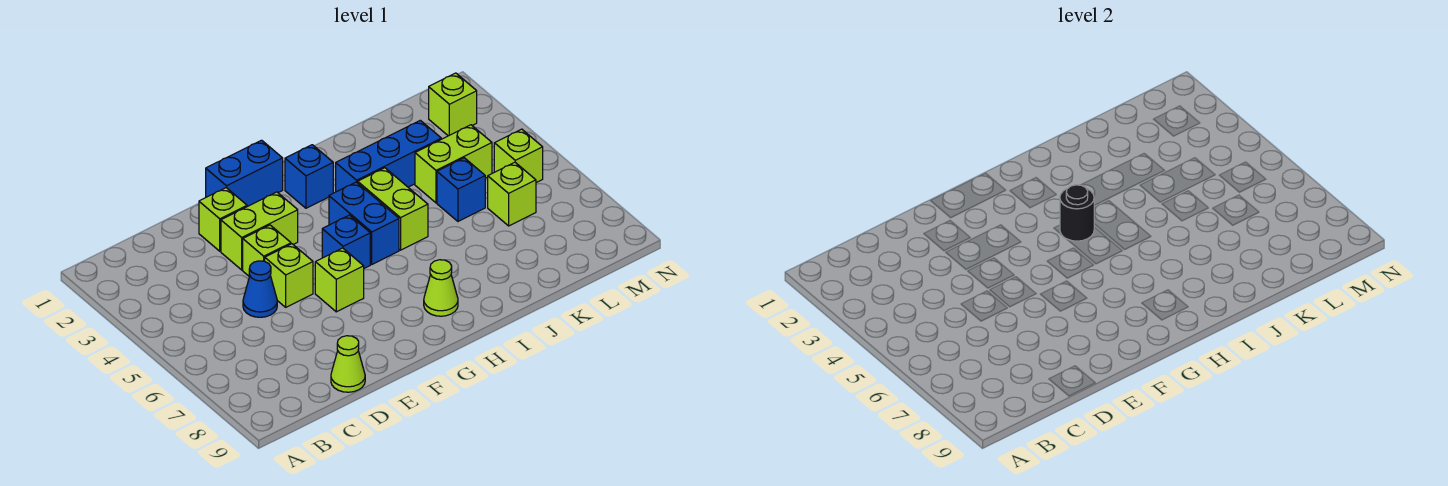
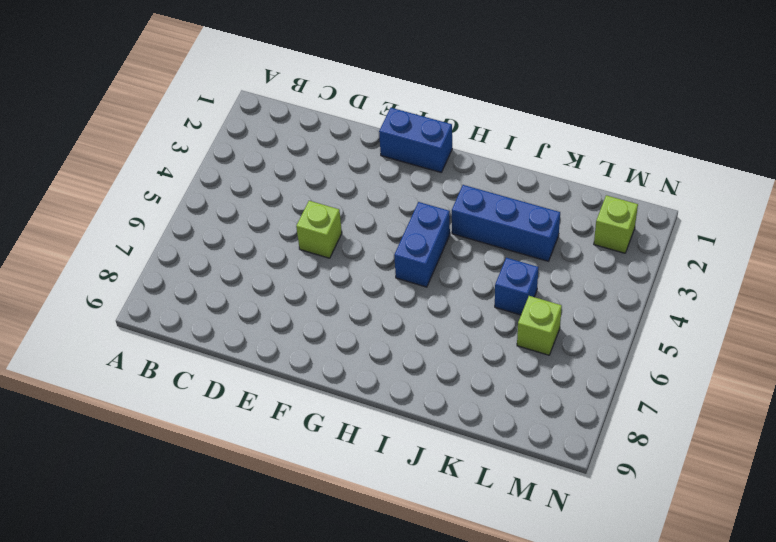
none -> blue cone D5 level 1
none -> lime cone D9 level 1
none -> lime brick E2 level 1

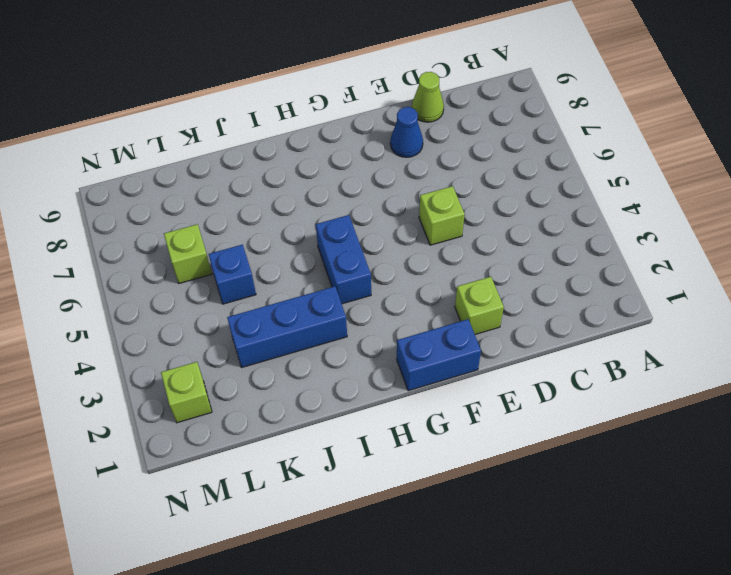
blue cone E8 level 1 -> blue cone D5 level 1
none -> lime brick E3:F3 level 1
none -> lime brick E4 level 1
none -> lime brick F6 level 1

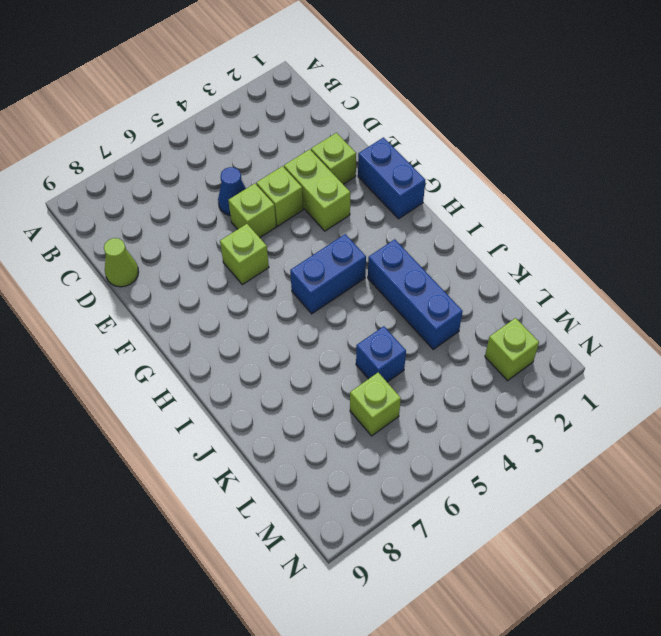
none -> blue brick G5 level 1
none -> blue brick H2 level 1
none -> lime cone H8 level 1

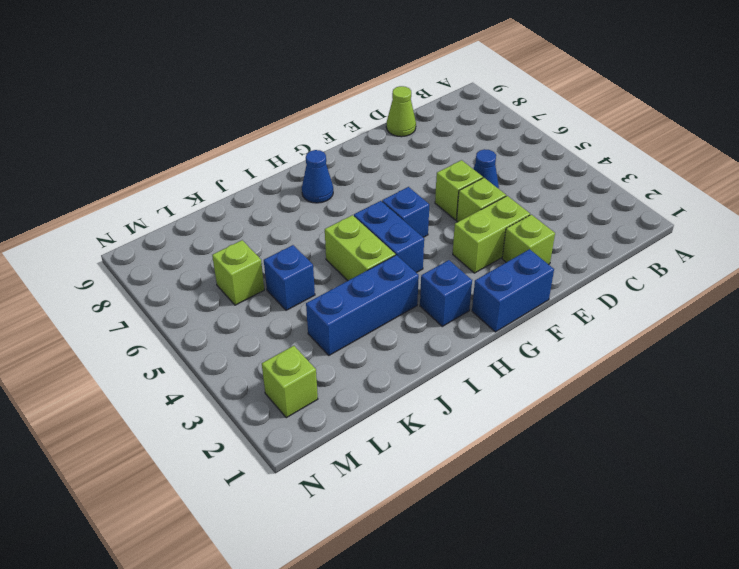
blue cone H8 level 1 -> lime cone H8 level 1
none -> lime brick F6 level 1
none -> lime brick K4:L4 level 1
none -> lime brick M5 level 1

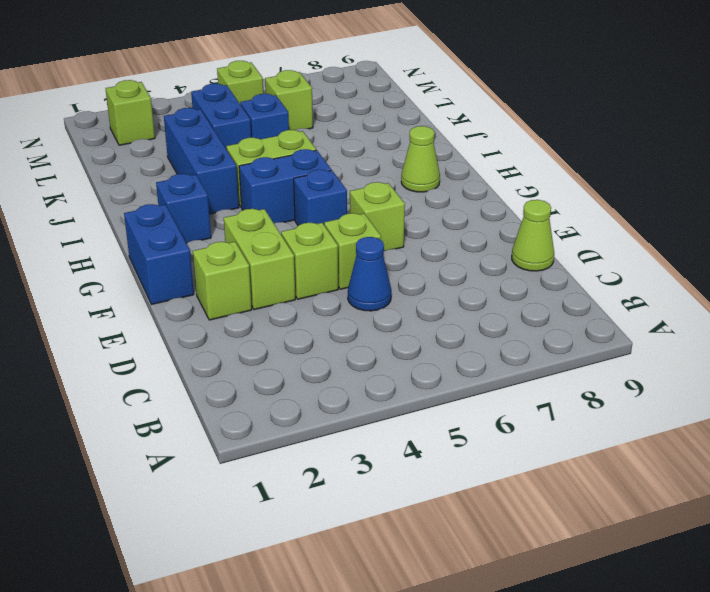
blue brick K4:L4 level 1 -> lime brick K4:L4 level 1
none -> black round brick H4 level 2

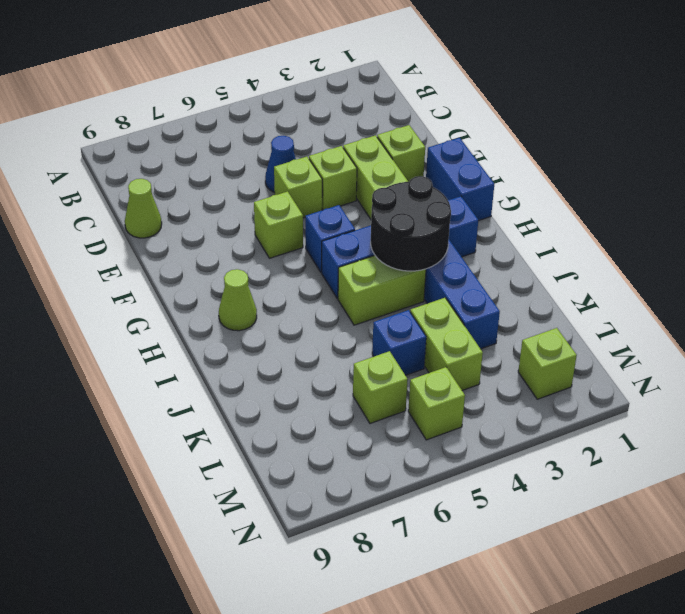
black round brick H3:I4 level 2 -> black round brick H4 level 2

